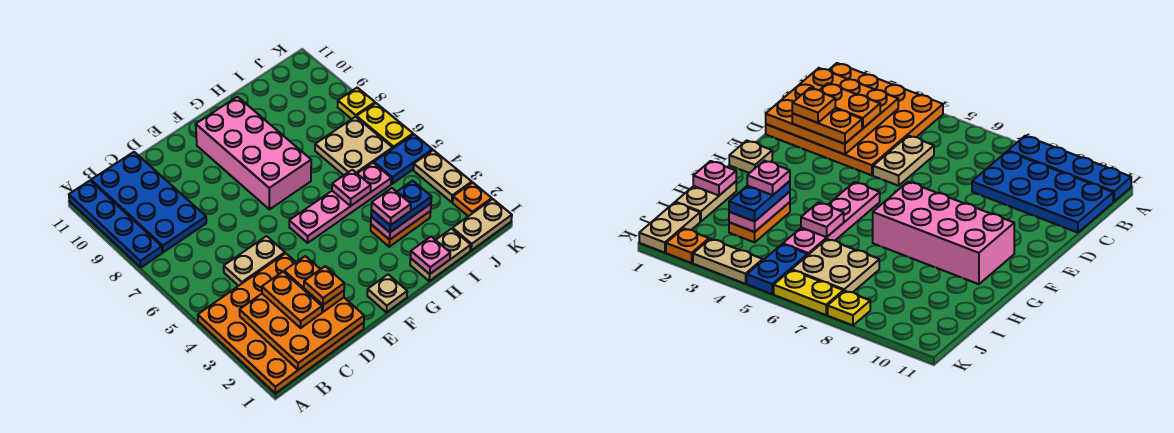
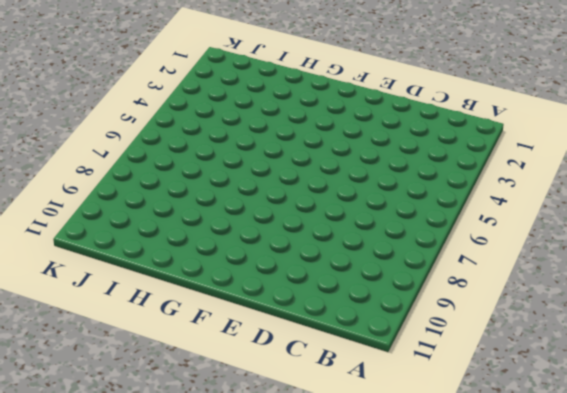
none -> orange plate A1:D4 level 1
none -> blue plate A8:A11 level 1
none -> blue plate B8:C11 level 1

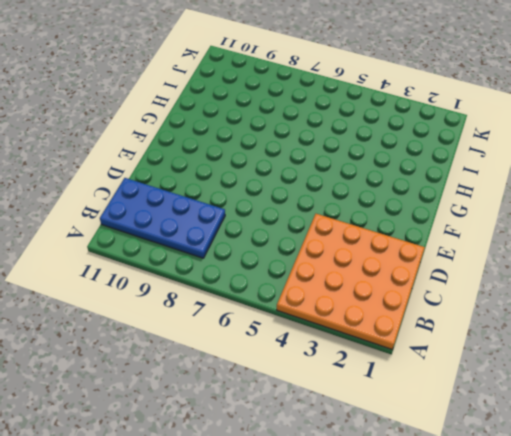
none -> blue plate A8:A11 level 1
none -> tan plate C5:D5 level 1
none -> tan plate F1 level 1

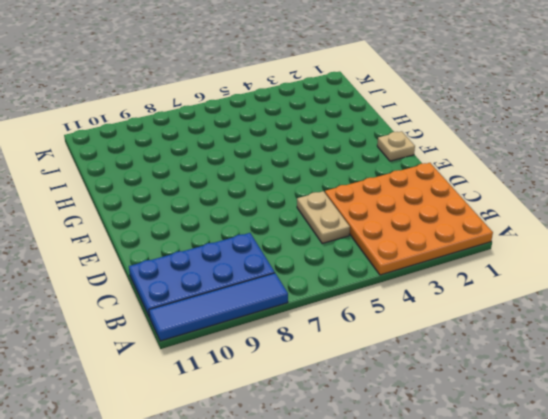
blue tile A8:A11 level 1 -> blue plate A8:A11 level 1
none -> pink plate F5:I5 level 1
none -> pink brick F7:G10 level 1
none -> tan plate H1:I1 level 1

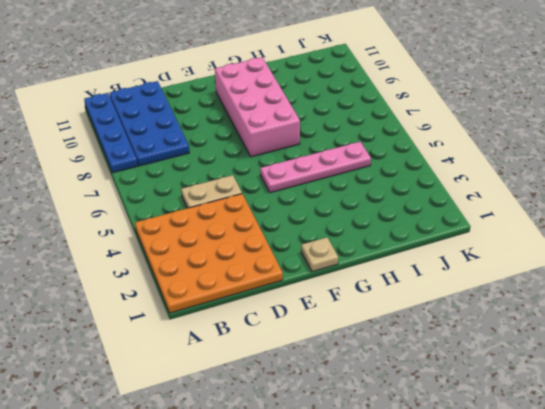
none -> tan plate H1:I1 level 1
none -> orange plate H3:I3 level 1
none -> tan plate I6:J7 level 1

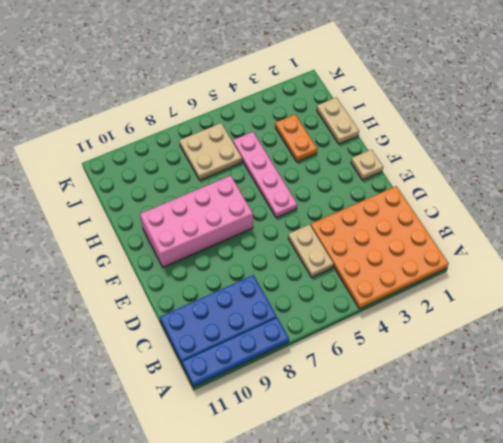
none -> tan plate J1:K1 level 1
none -> blue plate J5:K5 level 1
none -> orange plate K2 level 1

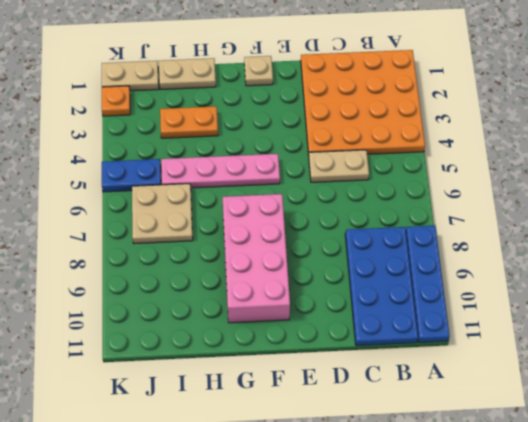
none -> tan plate K3:K4 level 1
none -> yellow plate K6:K7 level 1
none -> yellow plate K8 level 1

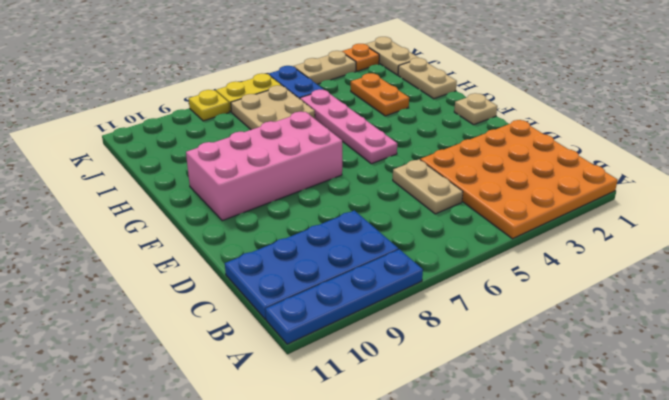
none -> orange plate B1:D3 level 2
none -> pink plate H1 level 2
none -> pink plate H3:I3 level 2

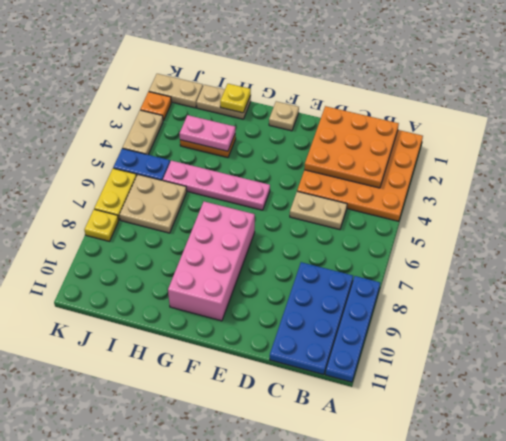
yellow plate H1 level 2 -> pink plate H1 level 2
none -> pink plate H5 level 2
none -> orange plate C2:C3 level 3
none -> orange plate D2:D3 level 3

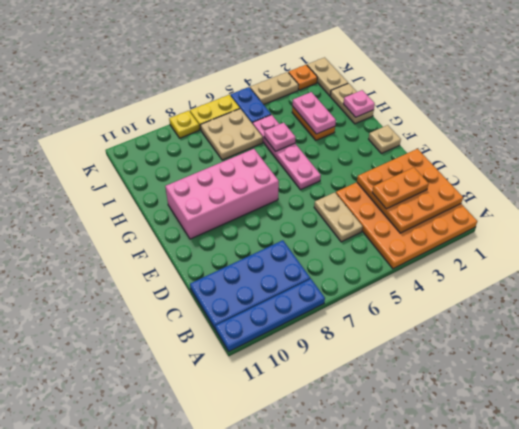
none -> orange plate D2:D3 level 3
none -> blue plate H3:I3 level 3
none -> orange plate D2 level 4

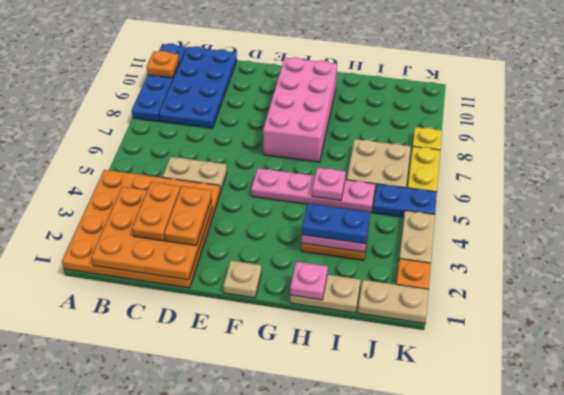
orange plate A10 level 2 -> orange plate D2 level 4
none -> pink plate H3 level 4

